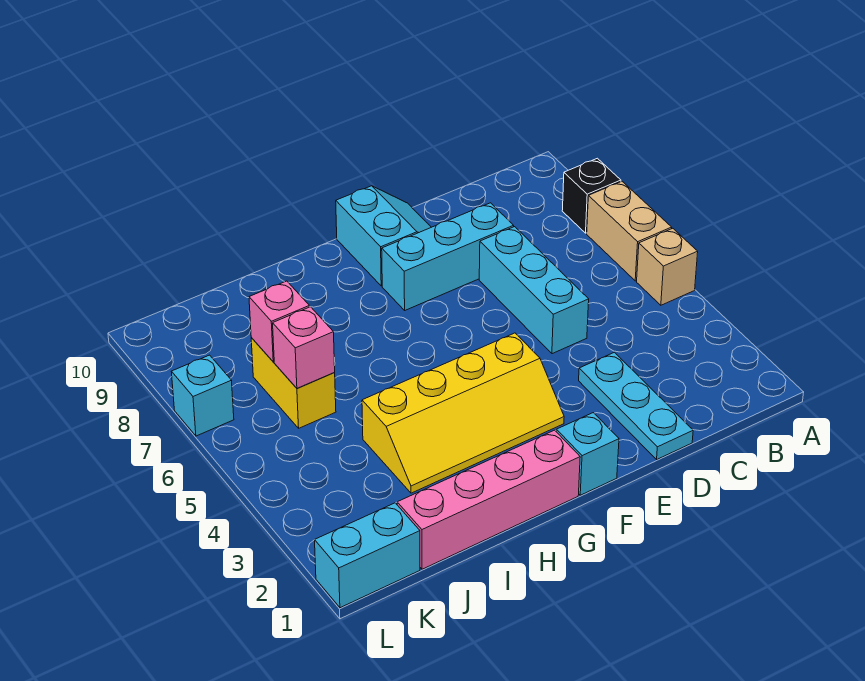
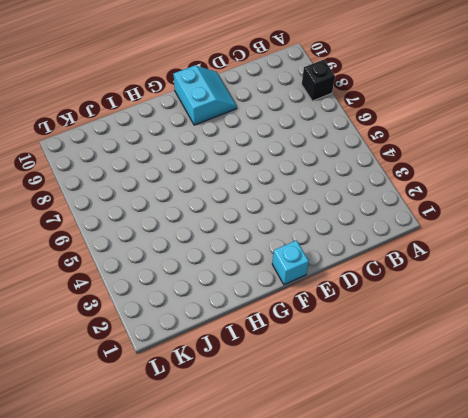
none -> tan brick A5 level 1
none -> tan brick A6:A7 level 1
none -> cyan plate D1:D3 level 1

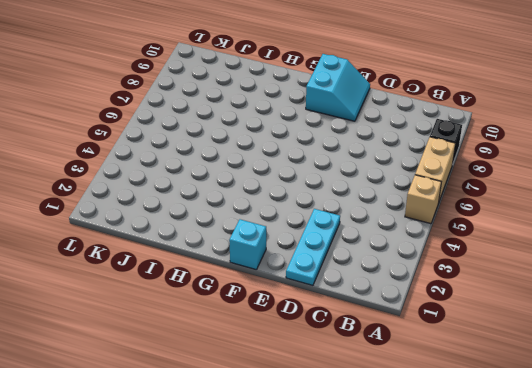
none -> cyan brick D5:D7 level 1
none -> cyan brick D8:F8 level 1
none -> yellow slope F3:I4 level 1 top 4

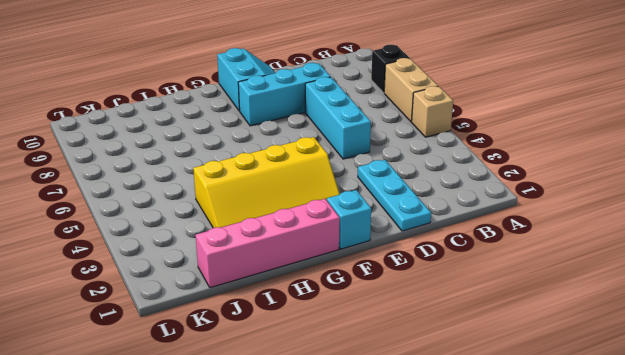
none -> yellow brick J6:J7 level 1
none -> cyan brick K1:L1 level 1
none -> cyan brick L7 level 1

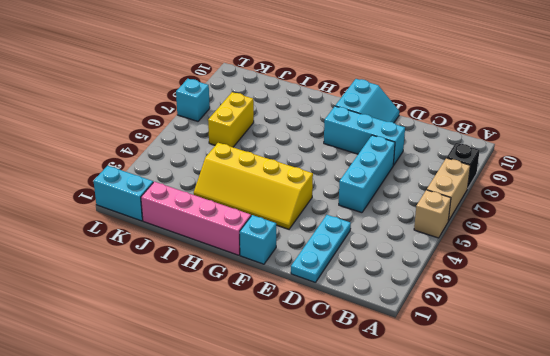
none -> pink brick J6 level 2
none -> pink brick J7 level 2

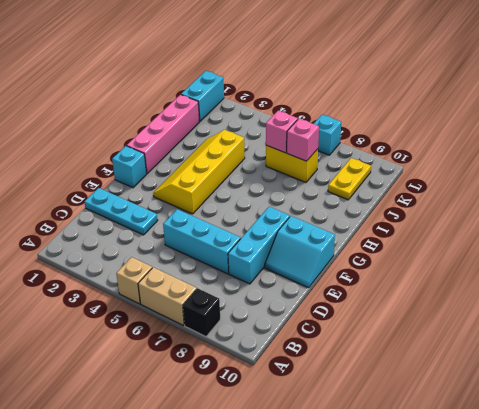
yellow plate J9:K9 level 1 -> none

